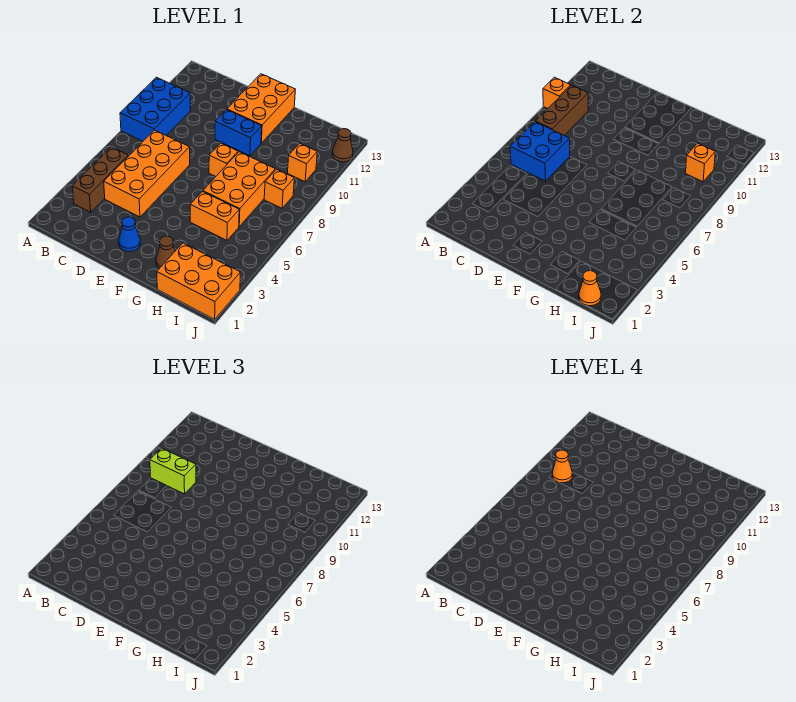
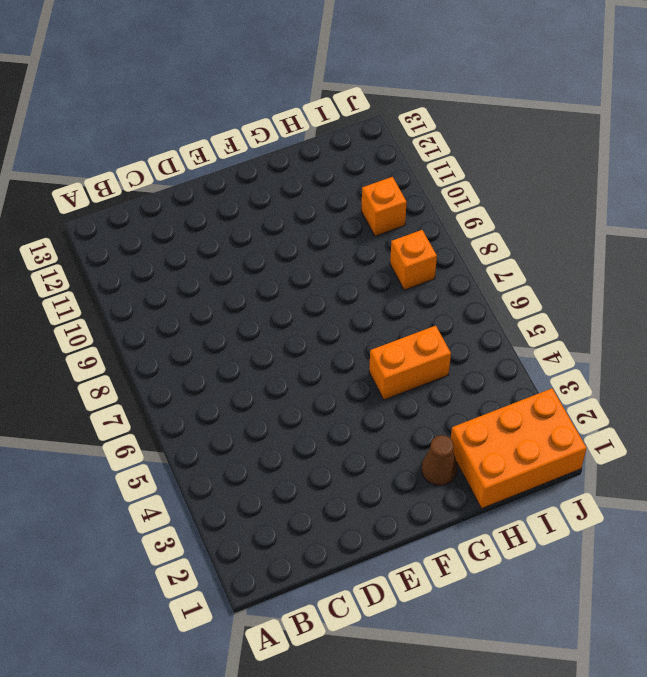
none -> blue brick A8:B10 level 1
none -> brown brick B3:B5 level 1
none -> orange brick C4:D7 level 1

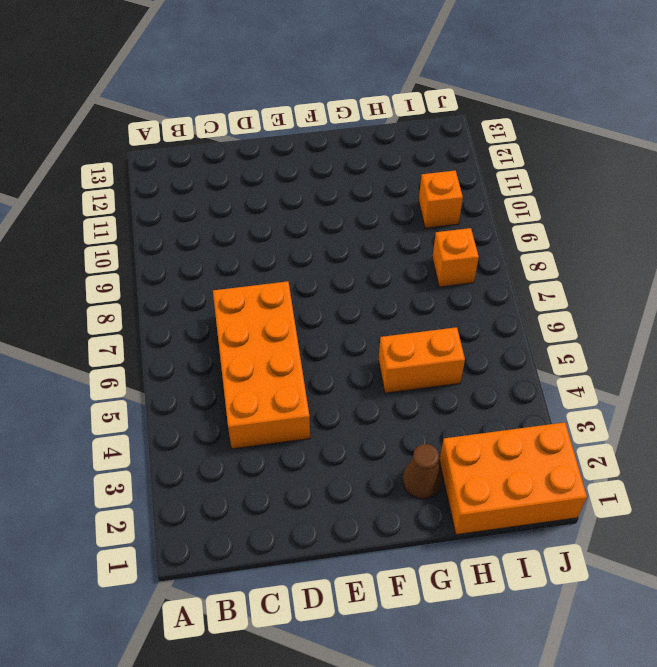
none -> blue brick A8:B10 level 1
none -> brown brick B3:B5 level 1
none -> blue cone E2 level 1

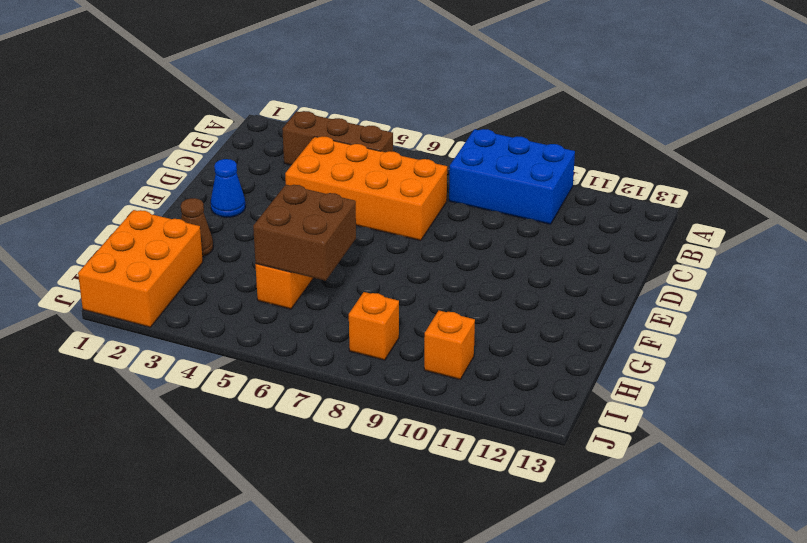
brown brick G5:H6 level 2 -> none
none -> blue brick E10:F10 level 1
none -> orange brick E11:F13 level 1
none -> orange brick F8 level 1

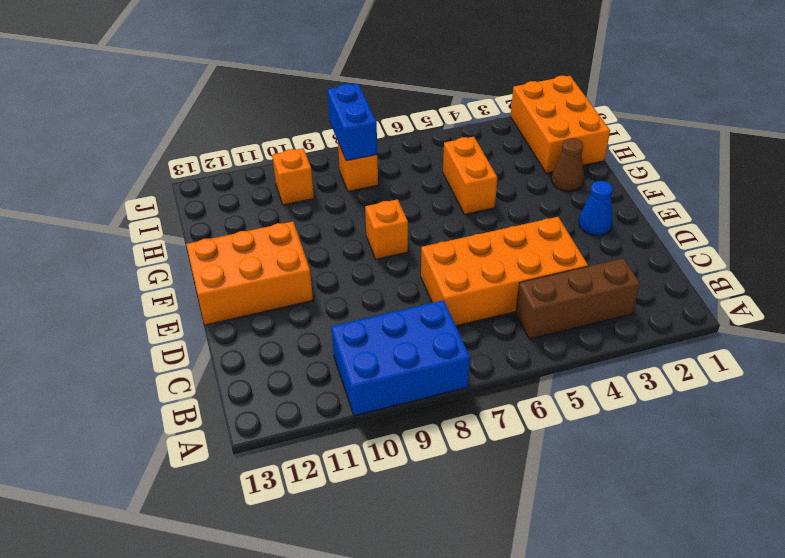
blue brick I8:J8 level 2 -> blue brick E10:F10 level 1
none -> orange brick G6:H8 level 1
none -> brown cone J12 level 1
none -> orange brick A10 level 2

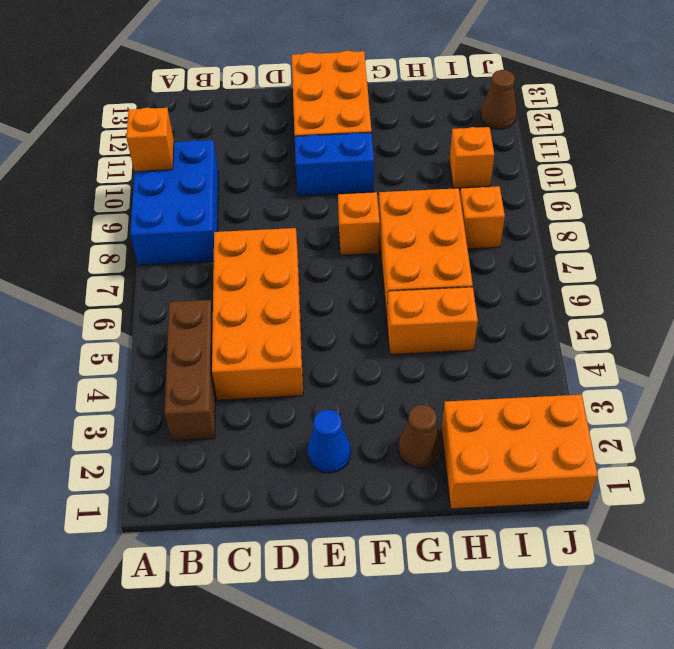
none -> blue brick B6:C7 level 2
none -> brown brick B8:B10 level 2
none -> orange cone I1 level 2

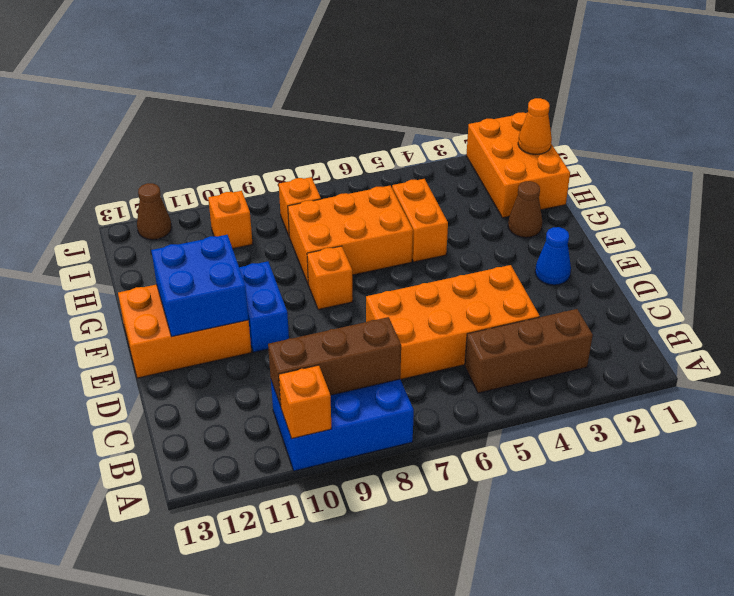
blue brick E11:F12 level 2 -> blue brick B6:C7 level 2
none -> orange brick I10 level 2
none -> lime brick B9:C9 level 3
none -> orange cone B9 level 4

